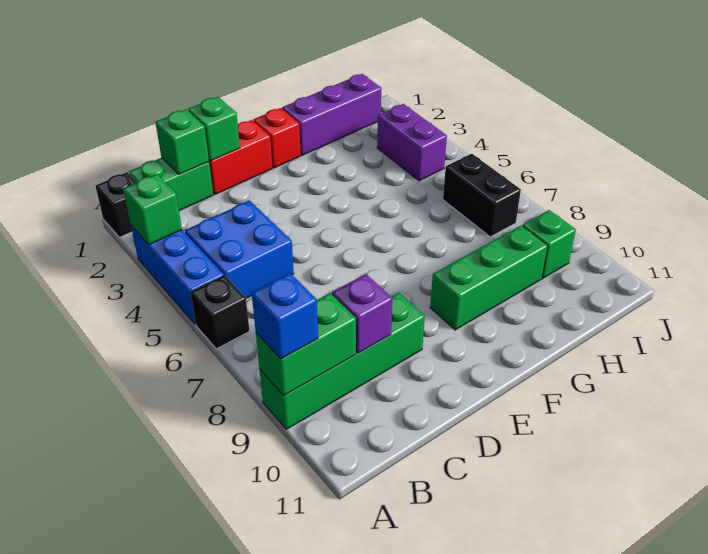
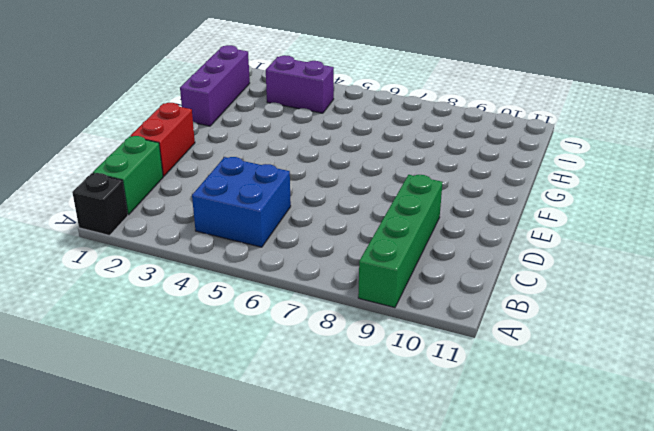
none -> blue brick A3:A5 level 1
none -> black brick A6 level 1
none -> red brick F1 level 1

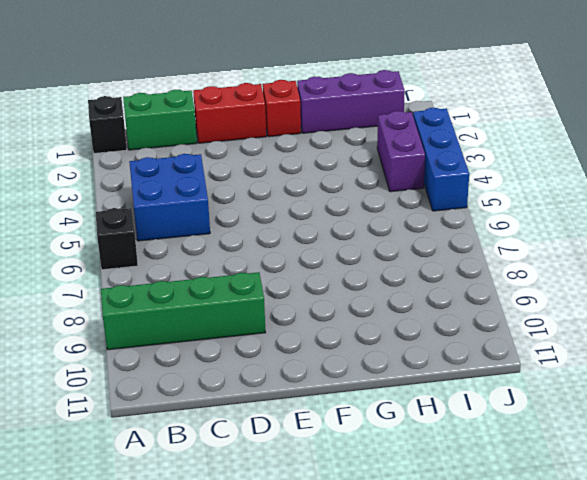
blue brick J3:J5 level 1 -> blue brick A3:A5 level 1
none -> green brick F9:H9 level 1
none -> black brick I6:I7 level 1
none -> green brick I9 level 1

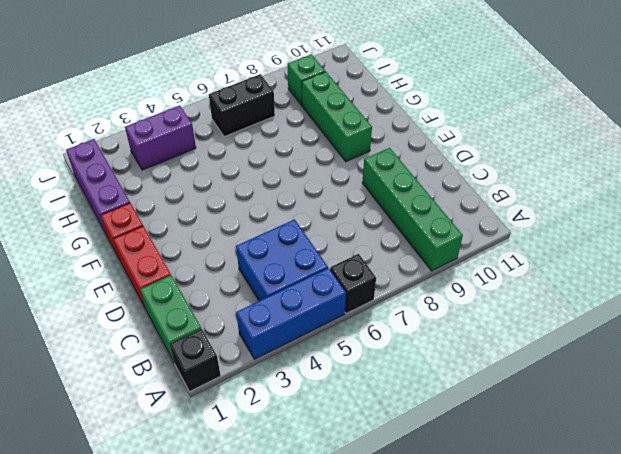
none -> green brick A3 level 2
none -> green brick A9:B9 level 2
none -> green brick C1 level 2

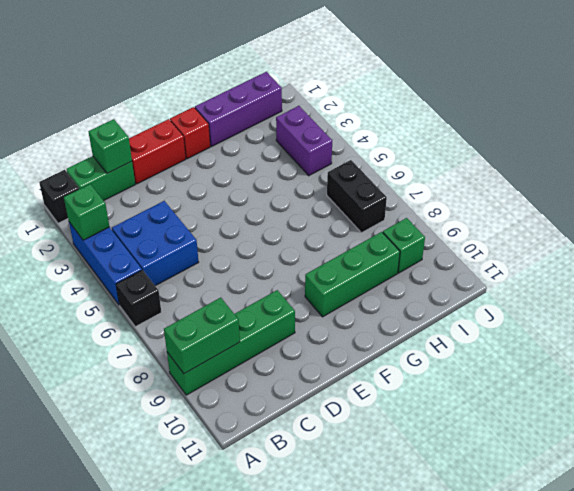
none -> purple brick C9 level 2
none -> green brick D1 level 2
none -> blue brick A9 level 3

